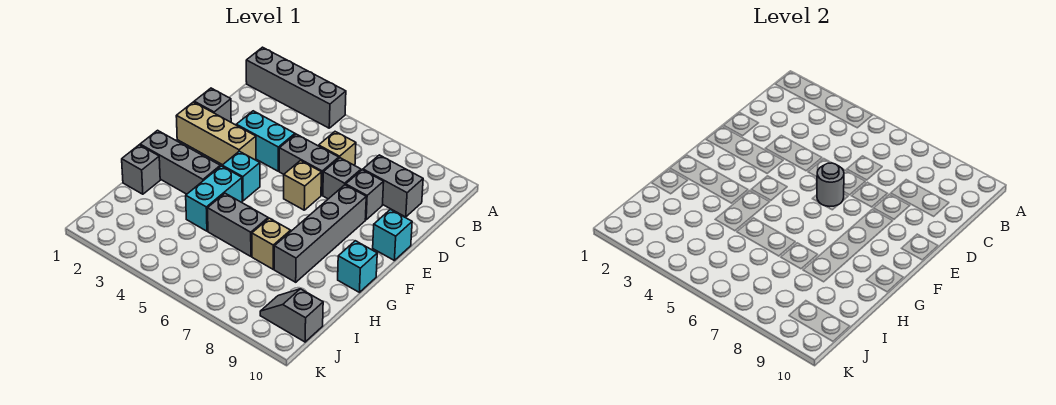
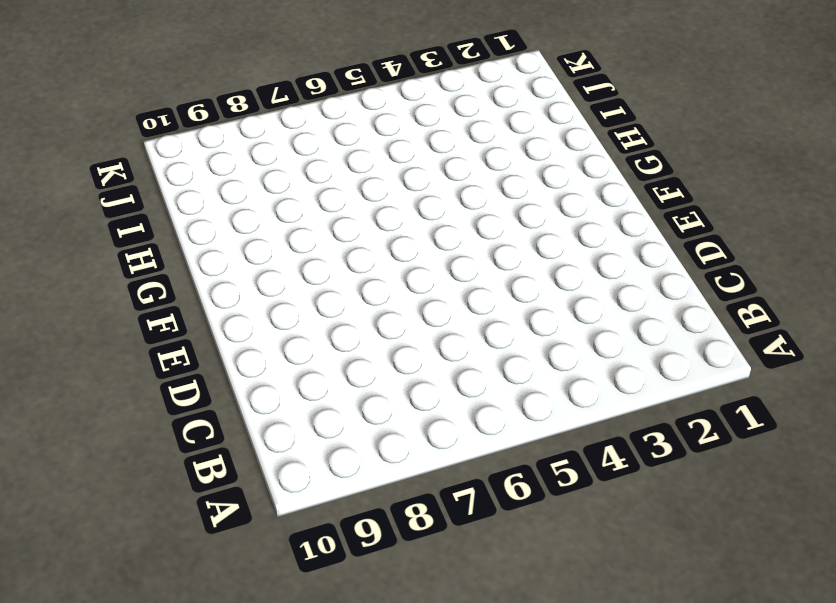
none -> grey brick A1:A4 level 1
none -> tan brick C6 level 1
none -> grey brick C8:C9 level 1

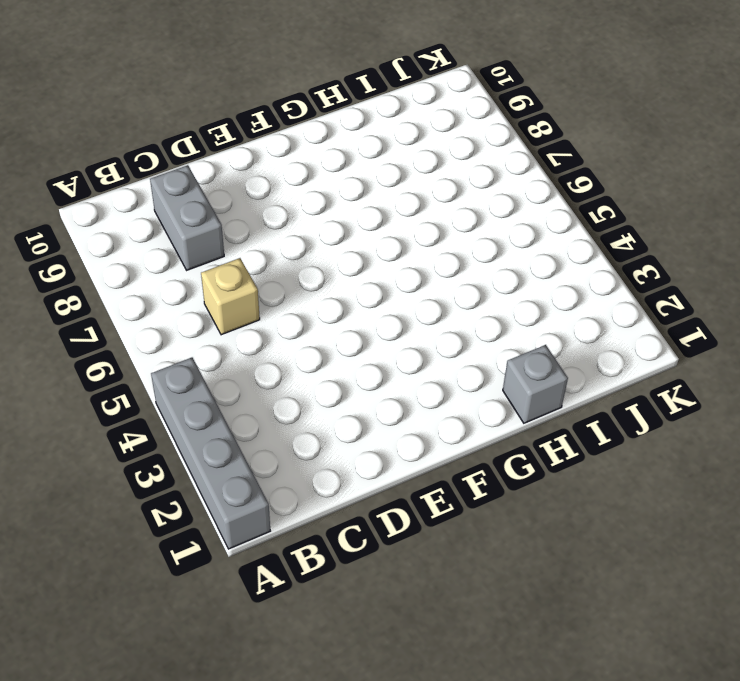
none -> grey brick D1 level 1
none -> cyan brick D3:D4 level 1
none -> grey brick D5:D6 level 1

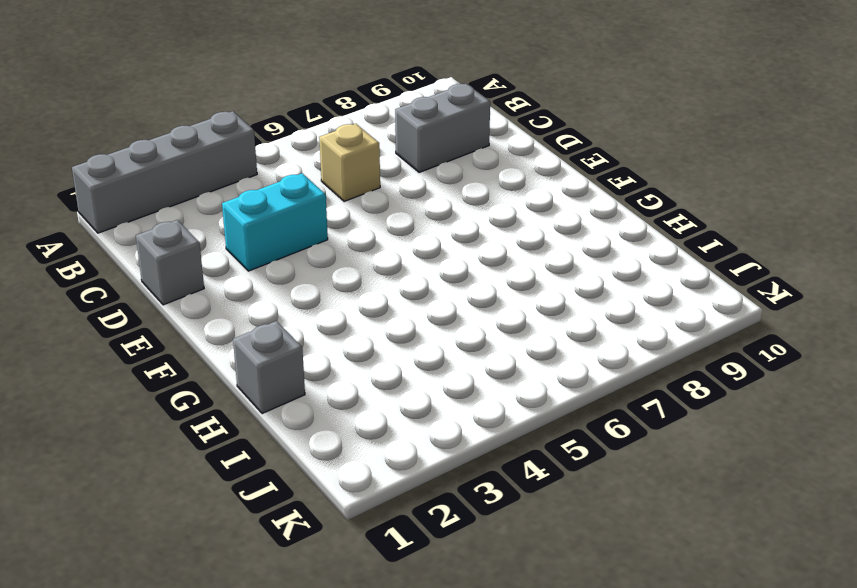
none -> grey brick D5:D6 level 1
none -> grey brick D7 level 1
none -> grey brick D8 level 1

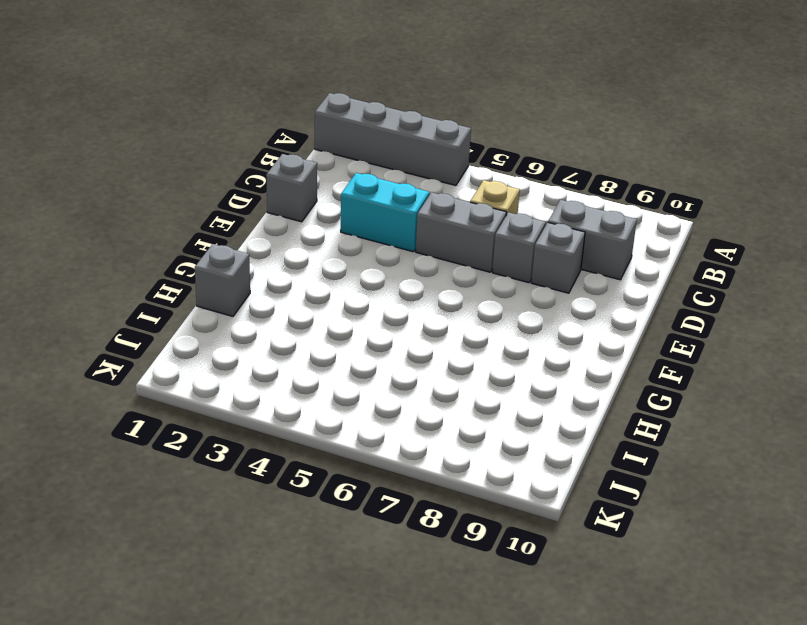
none -> tan brick E1:E3 level 1
none -> tan brick E6 level 1
none -> grey brick E8:H8 level 1

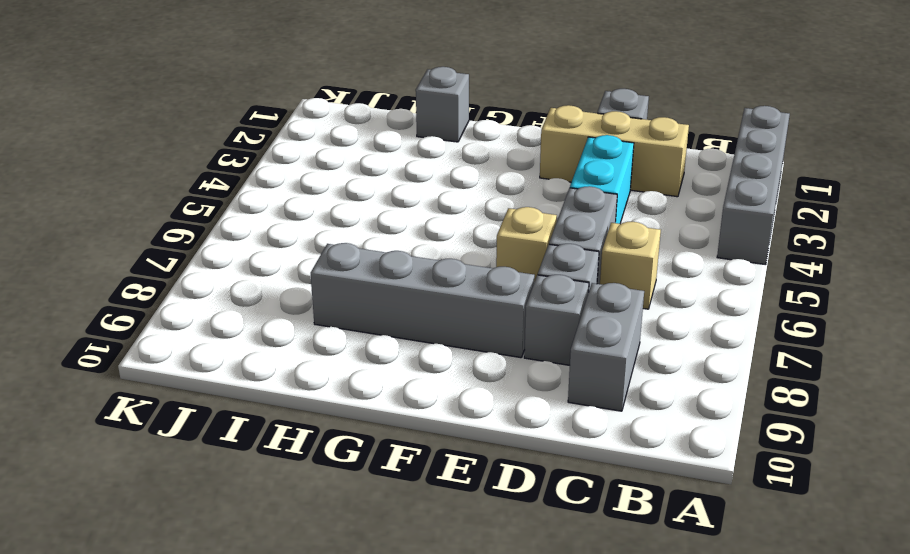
tan brick C2:E2 level 1 -> tan brick E1:E3 level 1
none -> cyan brick E10 level 1
none -> cyan brick F4 level 1
none -> grey brick G1:G3 level 1

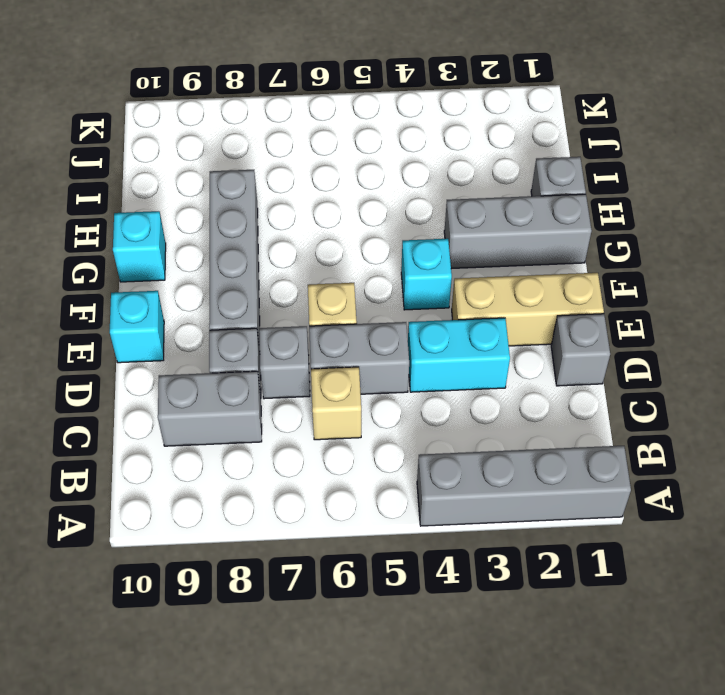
none -> cyan brick G4:H4 level 1
none -> grey brick H5:H6 level 1
none -> tan brick H7 level 1

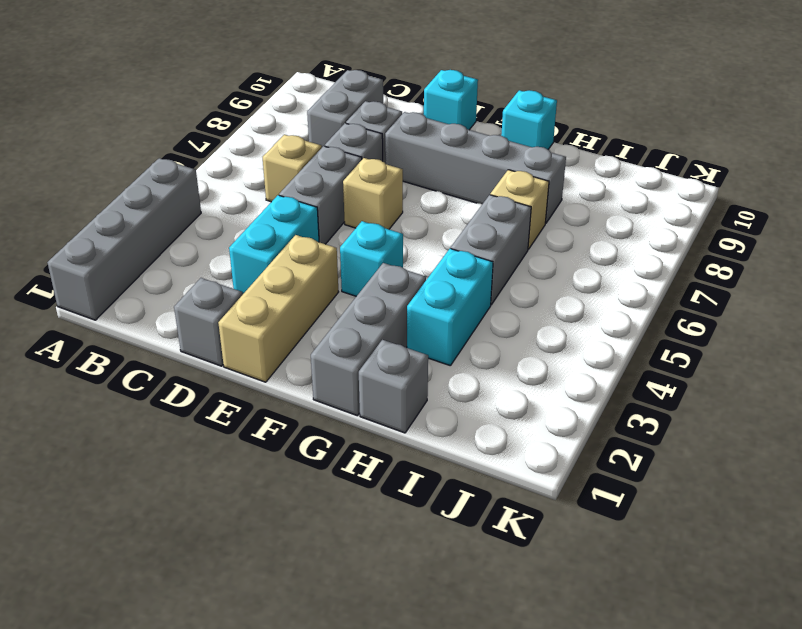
cyan brick H3:H4 level 1 -> cyan brick G4:H4 level 1
none -> grey slope J9:J10 level 1 top 10
none -> grey round brick E6 level 2

